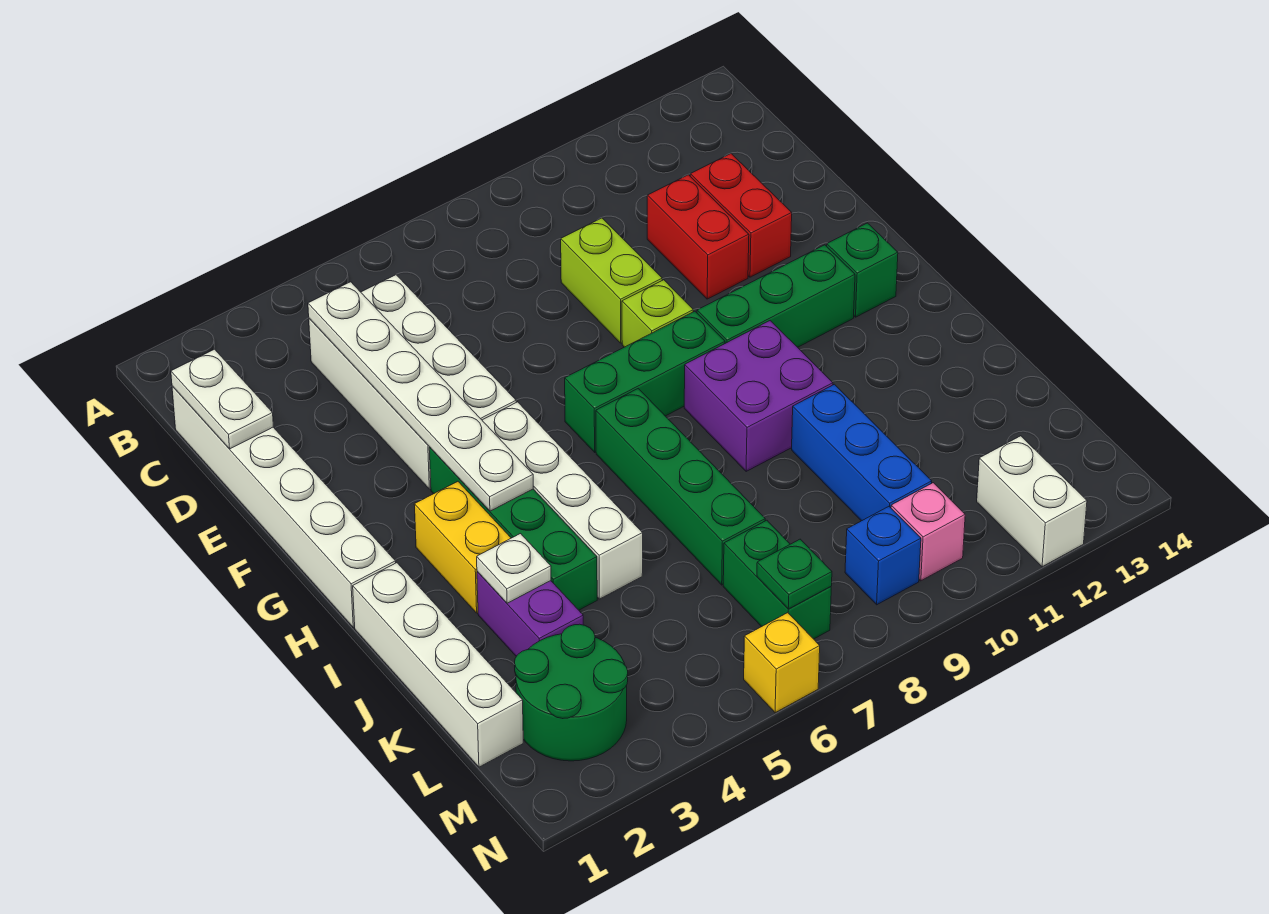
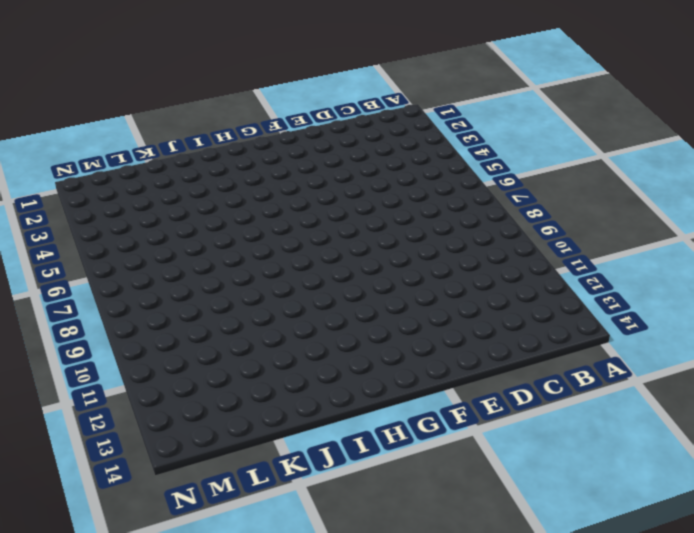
none -> white brick C1:H1 level 1
none -> white brick C4:F5 level 1
none -> lime brick D9:E9 level 1

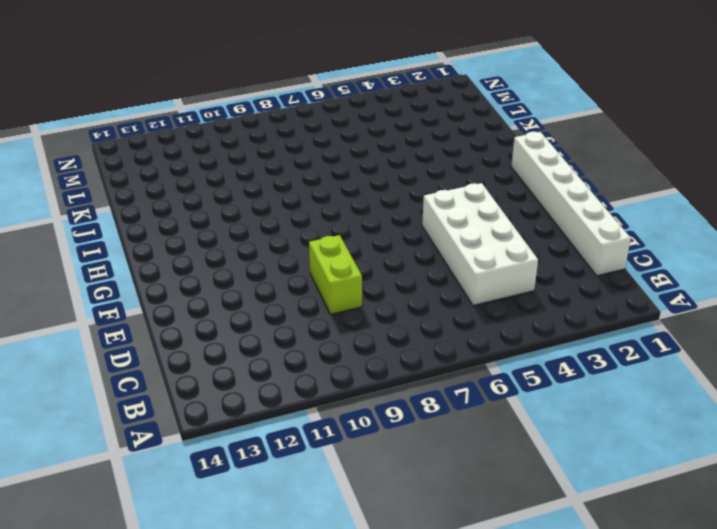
none -> red brick D11:E11 level 1
none -> red brick D12:E12 level 1
none -> lime brick F9 level 1

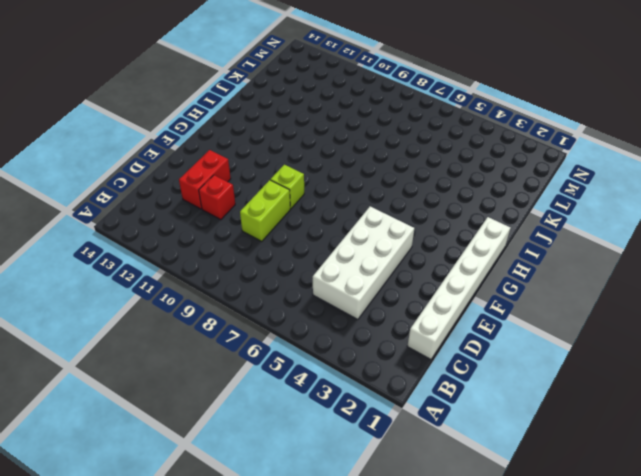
red brick D11 level 1 -> red brick D11:E11 level 1
none -> green brick G4:J4 level 1
none -> white brick G5:J5 level 1
none -> green brick G7:G9 level 1

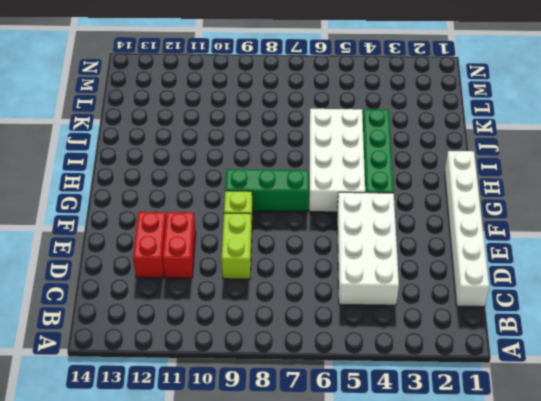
white brick G5:J6 level 1 -> white brick G5:J5 level 1
none -> green brick G10:G12 level 1
none -> green brick G13 level 1
none -> yellow brick H3:I3 level 1

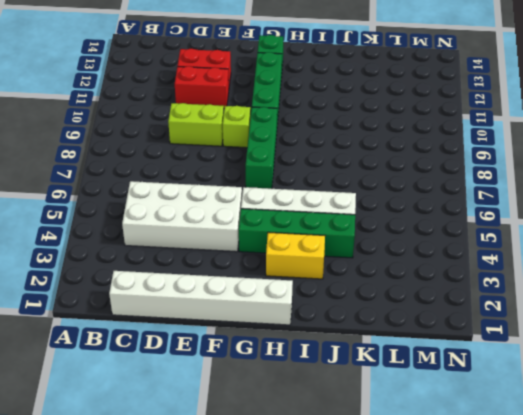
none -> green brick H7:K7 level 1
none -> purple brick H9:I10 level 1
none -> white brick I1:L1 level 1

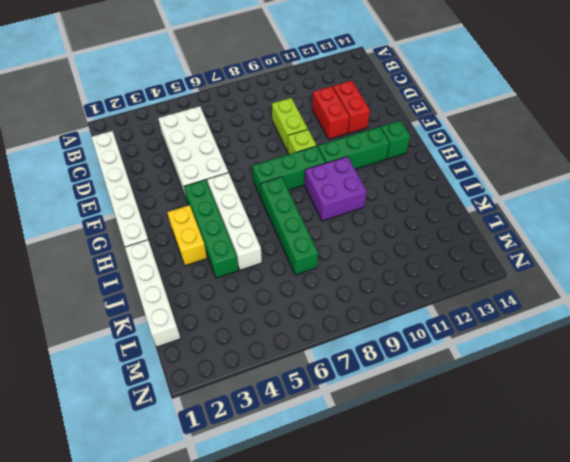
none -> purple brick J3:K3 level 1
none -> blue brick J10:L10 level 1
none -> green round brick L2:M3 level 1

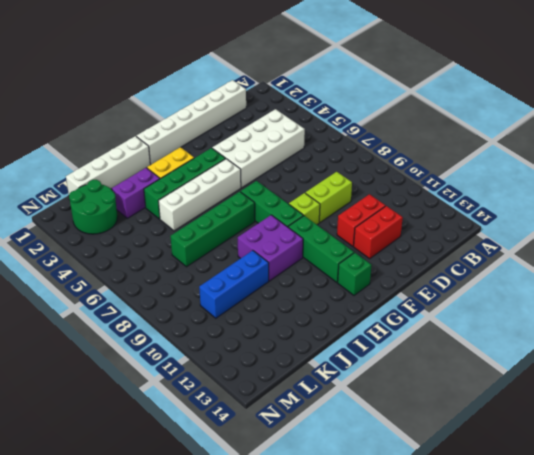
none -> green brick L7:M7 level 1
none -> blue brick M9 level 1
none -> pink brick M10 level 1

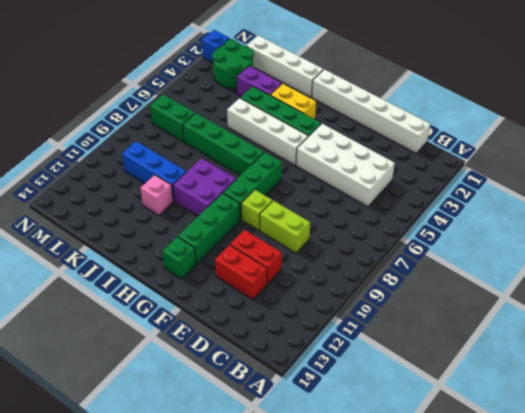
pink brick J11 level 1 -> pink brick M10 level 1
blue brick N2 level 1 -> blue brick M9 level 1
none -> white brick M12:N12 level 1
none -> yellow brick N6 level 1
none -> white plate C1:D1 level 2

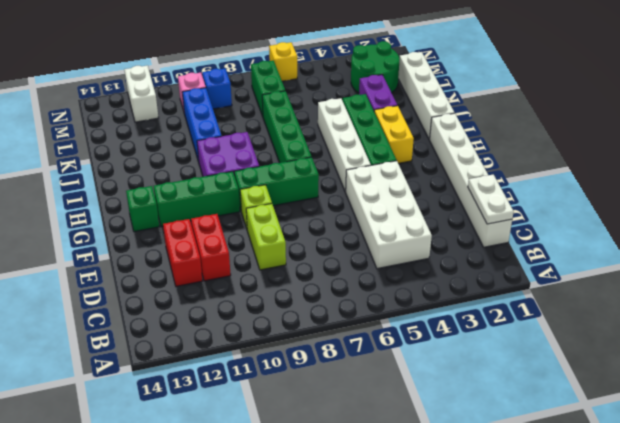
none -> white plate C4:H4 level 2
none -> white plate J3 level 2
none -> green plate M7 level 2

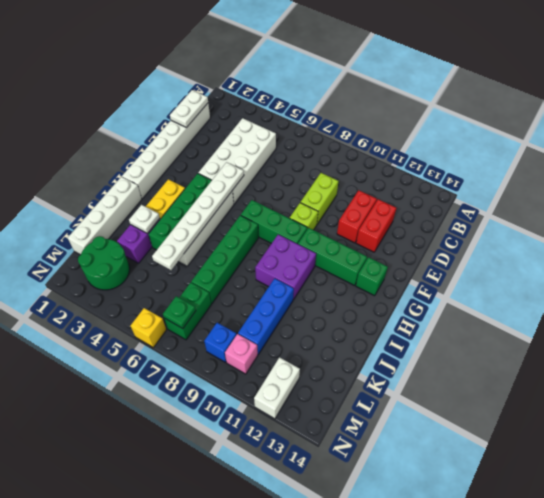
white plate F5:K5 level 2 -> white plate C4:H4 level 2

